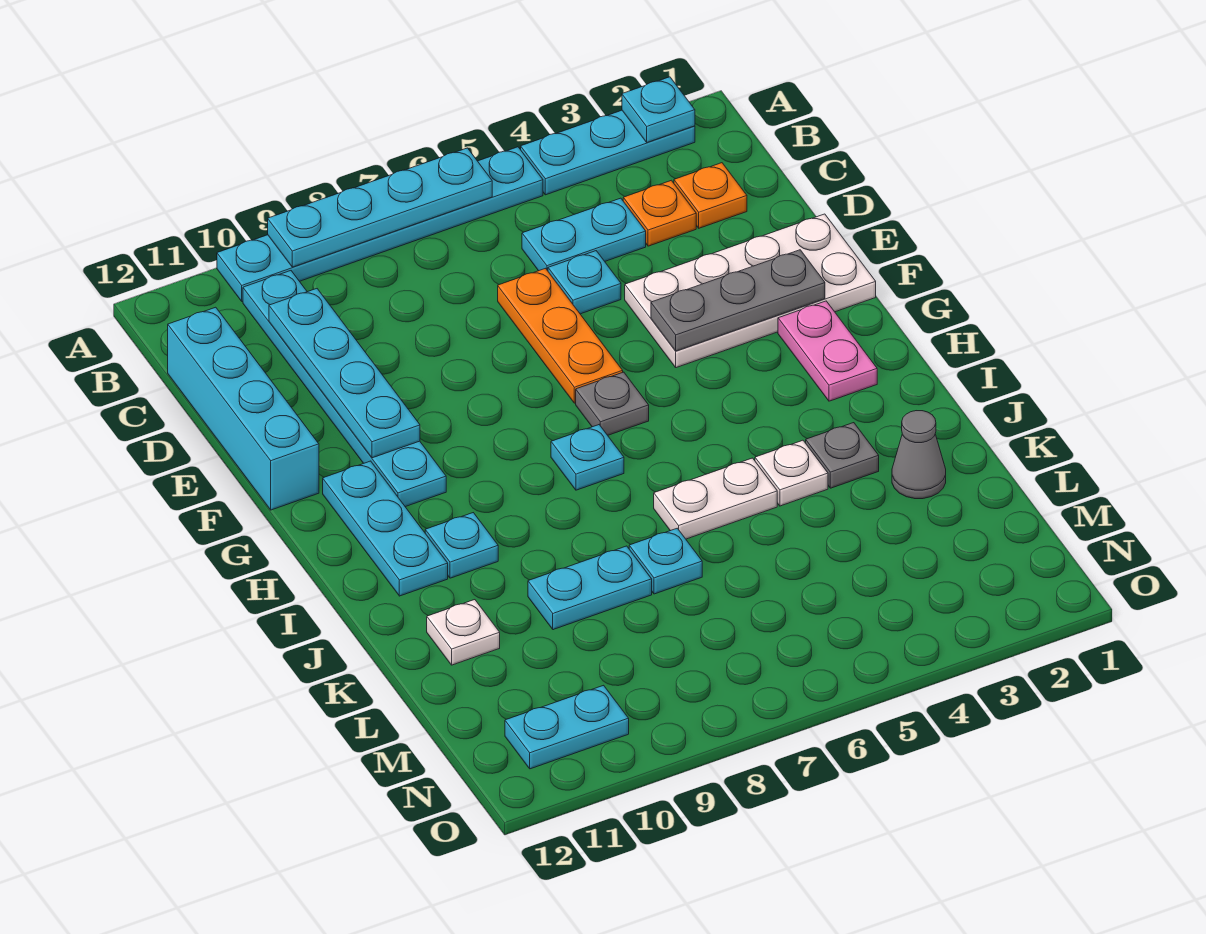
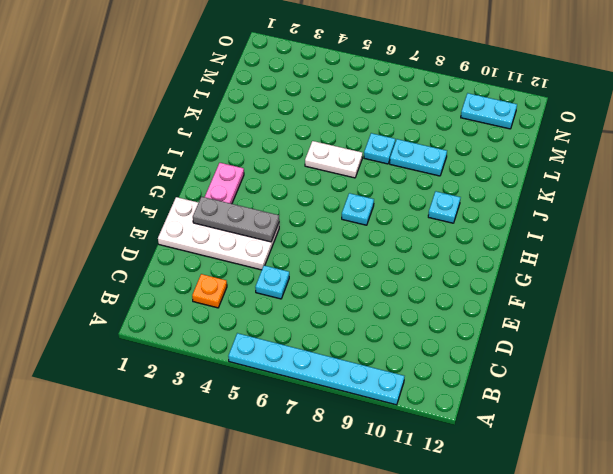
none -> cyan plate A2:A4 level 1
none -> cyan plate B10:G10 level 1
none -> orange plate C2 level 1

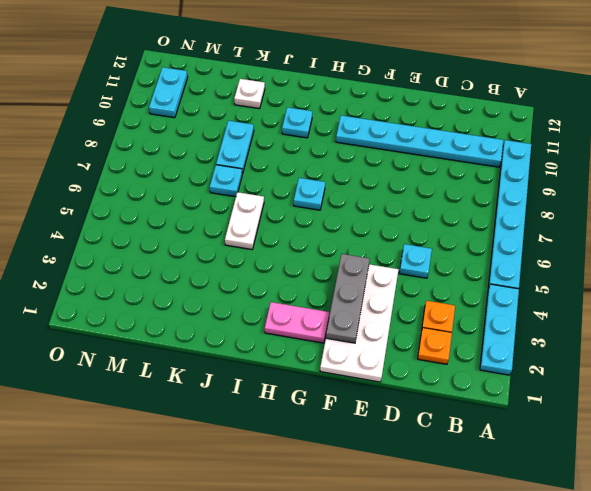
none -> cyan plate C4:C5 level 1
none -> cyan brick C12:F12 level 1
none -> orange plate D6:F6 level 1

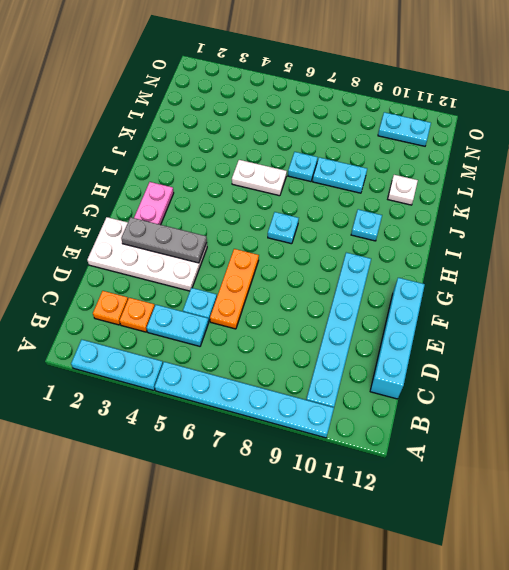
none -> grey plate G6 level 1
none -> cyan plate G11:I11 level 1
none -> grey plate J3 level 1

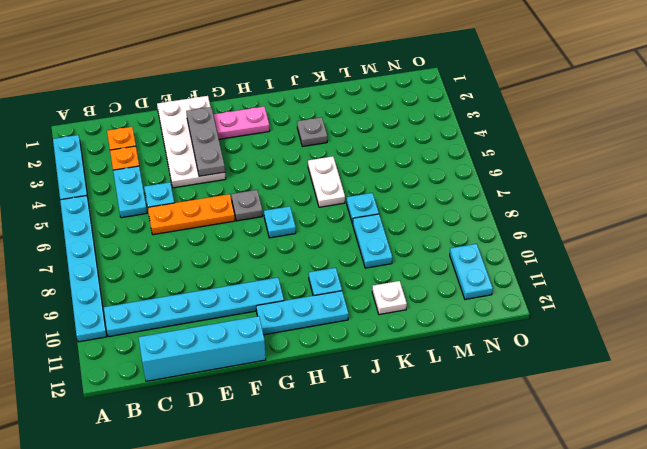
none -> white plate J4 level 1
none -> grey cone K2 level 1
none -> cyan plate A2 level 2

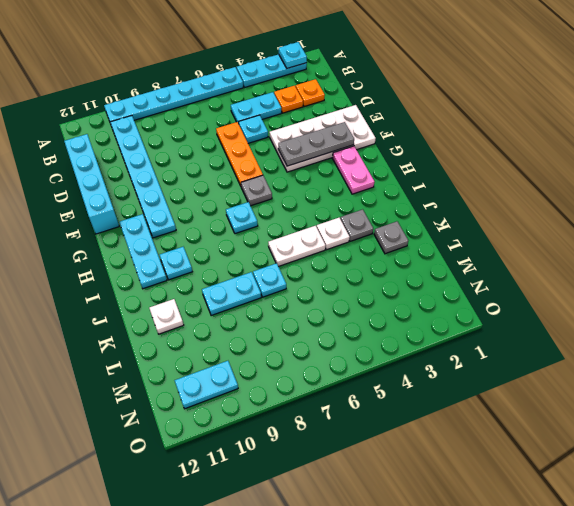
grey plate K2 level 1 -> grey cone K2 level 1
none -> cyan plate A6:A9 level 2
none -> cyan plate C10:F10 level 2

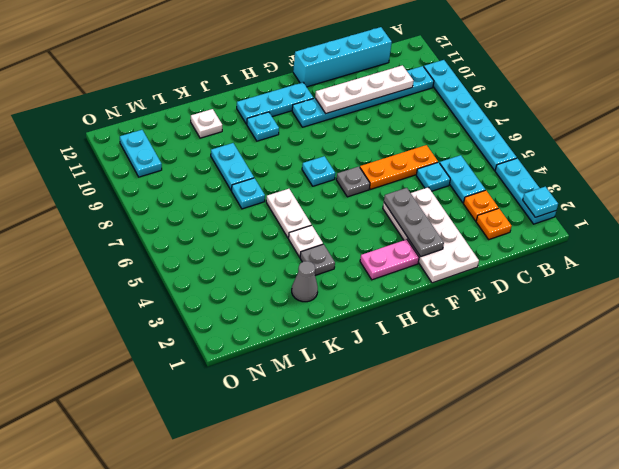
white plate C10:F10 level 2 -> cyan plate C10:F10 level 2
none -> cyan plate A6:A9 level 2

